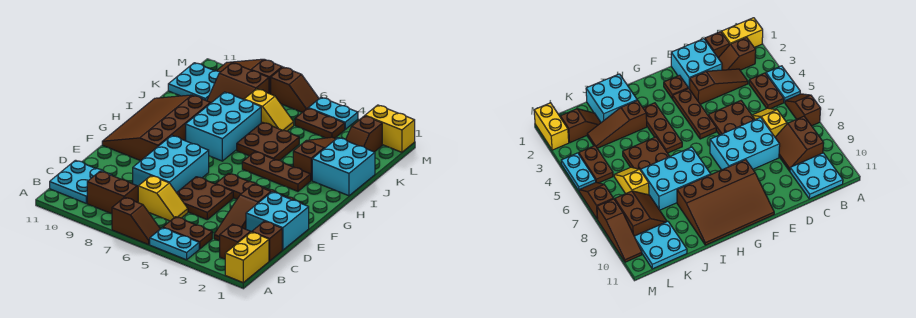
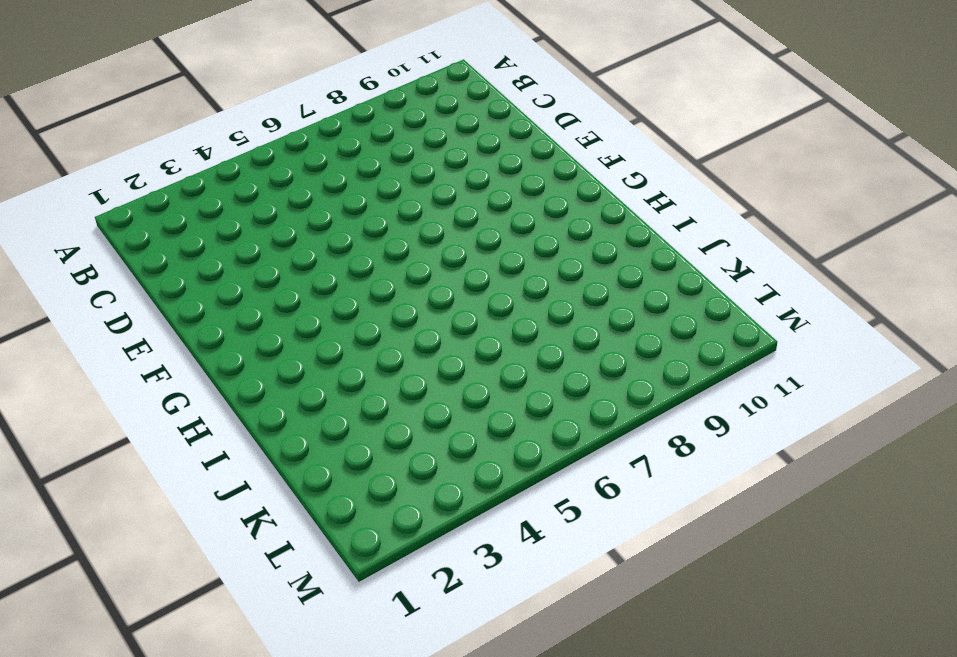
none -> yellow brick A1:B1 level 1
none -> cyan plate A4:A5 level 1
none -> brown slope A6:A7 level 1 top 7
none -> brown slope B2:C2 level 1 top B

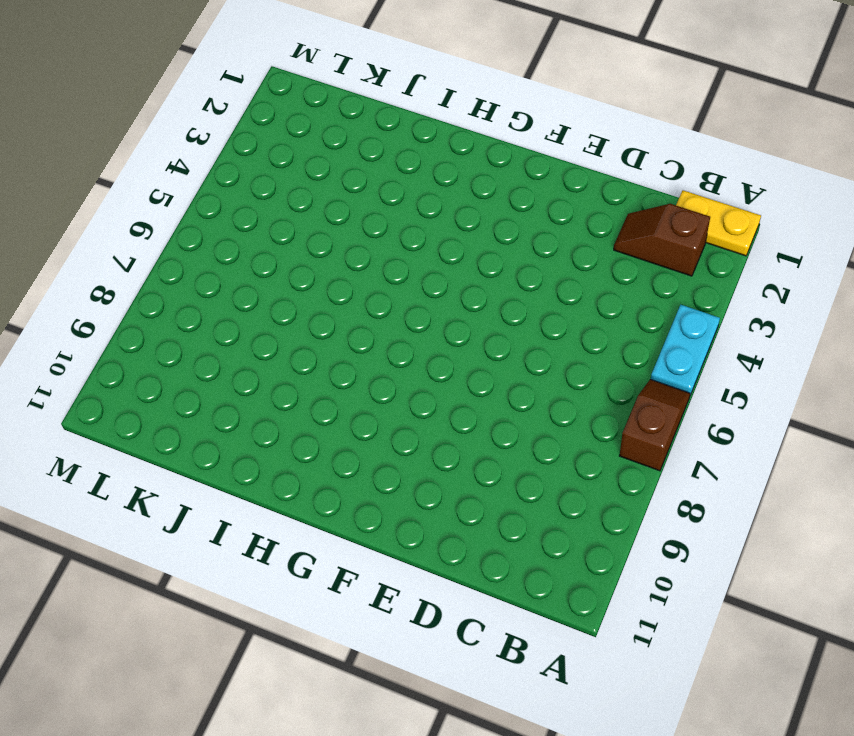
yellow plate A1:B1 level 1 -> yellow brick A1:B1 level 1
none -> brown plate B4:B5 level 1
none -> brown slope B8:C9 level 1 top B
none -> cyan plate B10:C11 level 1
none -> brown brick C1 level 1

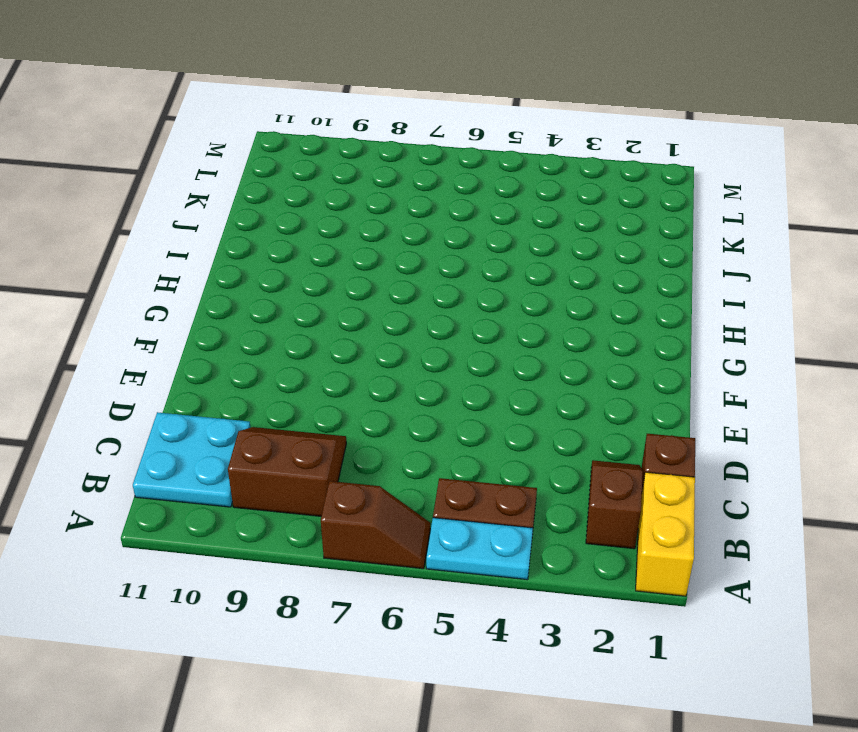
none -> brown slope C3:E3 level 1 top E
none -> yellow slope C6:C7 level 1 top 7
none -> cyan brick D1:E2 level 1
none -> brown plate D5:E6 level 1

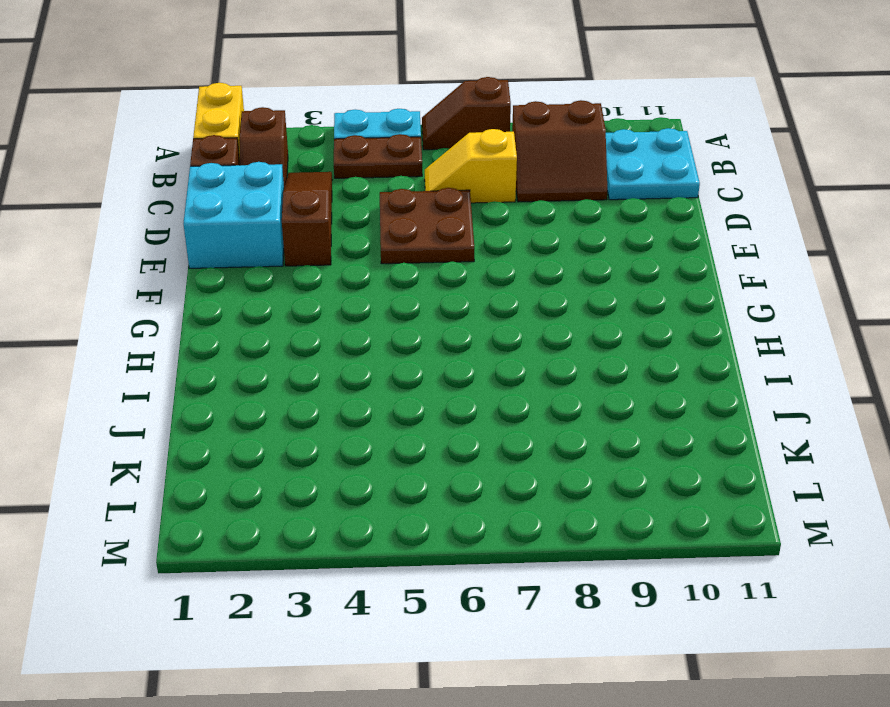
none -> cyan brick D7:F8 level 1
none -> brown plate F2 level 1
none -> brown plate F3:F5 level 1
none -> brown slope F9:I11 level 1 top 9

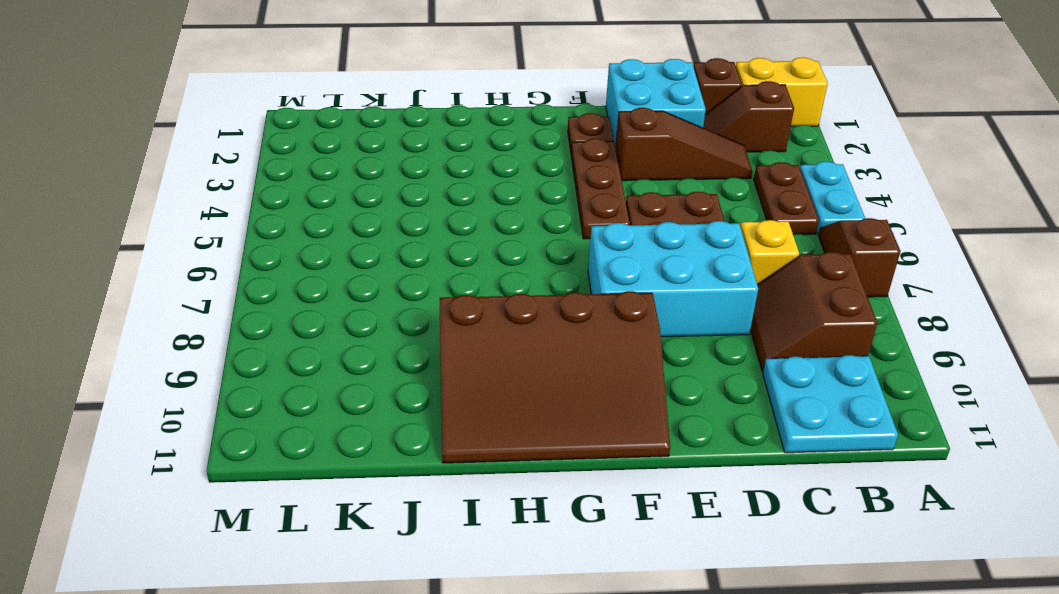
none -> brown plate H3:H5 level 1
none -> cyan brick H7:J8 level 1
none -> cyan brick I1:J2 level 1
none -> brown slope I3:K3 level 1 top I

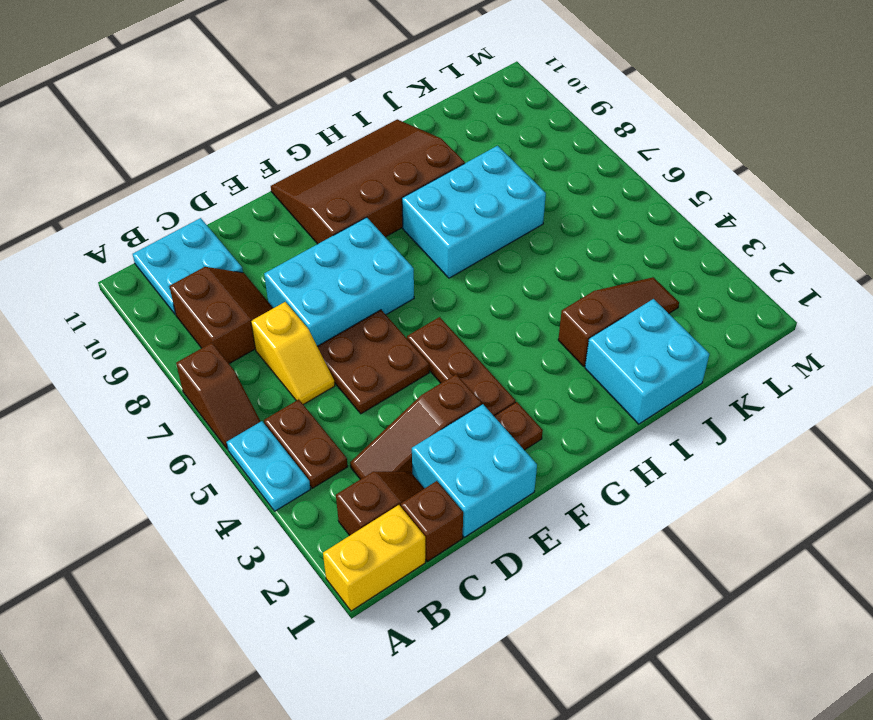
none -> brown plate H3:H5 level 1
none -> brown plate I5:J6 level 1
none -> brown slope K2:L2 level 1 top L
none -> yellow slope K6:K7 level 1 top 7

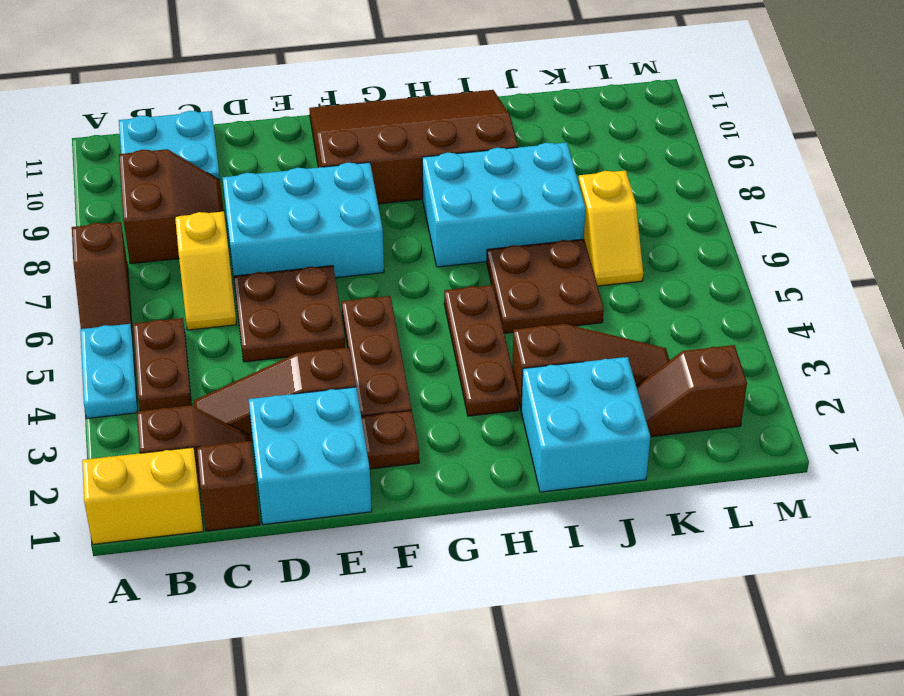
none -> brown slope K8:L9 level 1 top L
none -> cyan plate K10:L11 level 1
none -> brown plate L4:L5 level 1
none -> yellow brick M1:M2 level 1

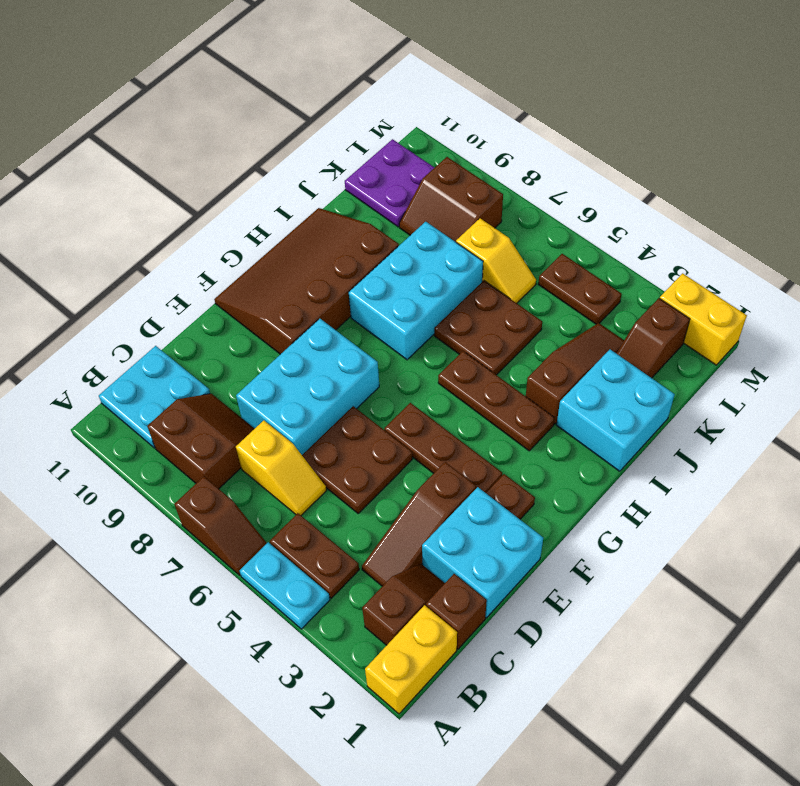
purple plate K10:L11 level 1 -> cyan plate K10:L11 level 1
none -> cyan plate M4:M5 level 1
none -> brown slope M6:M7 level 1 top 7
none -> brown slope M8:M10 level 1 top 8

